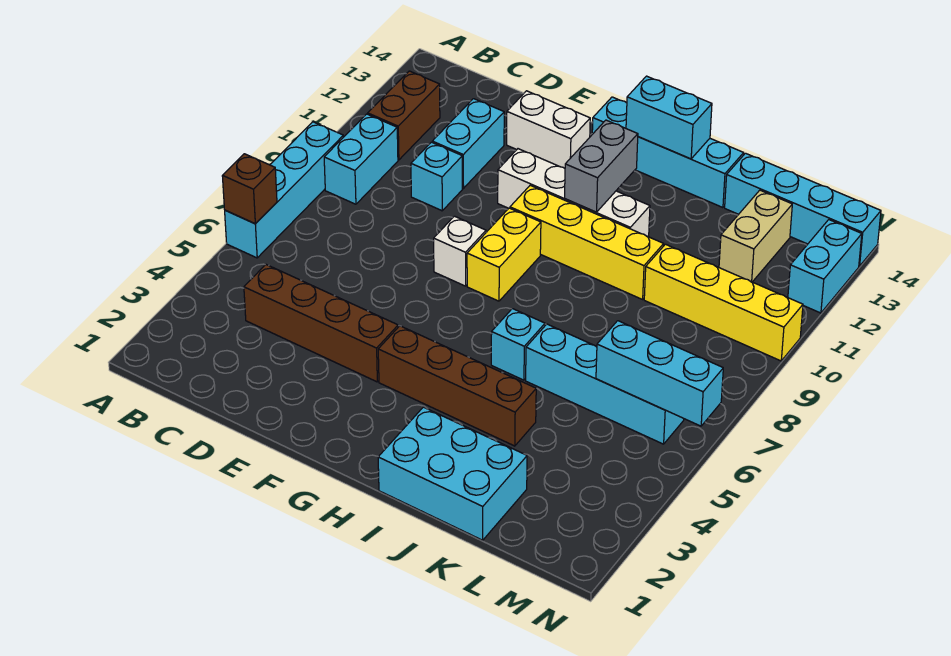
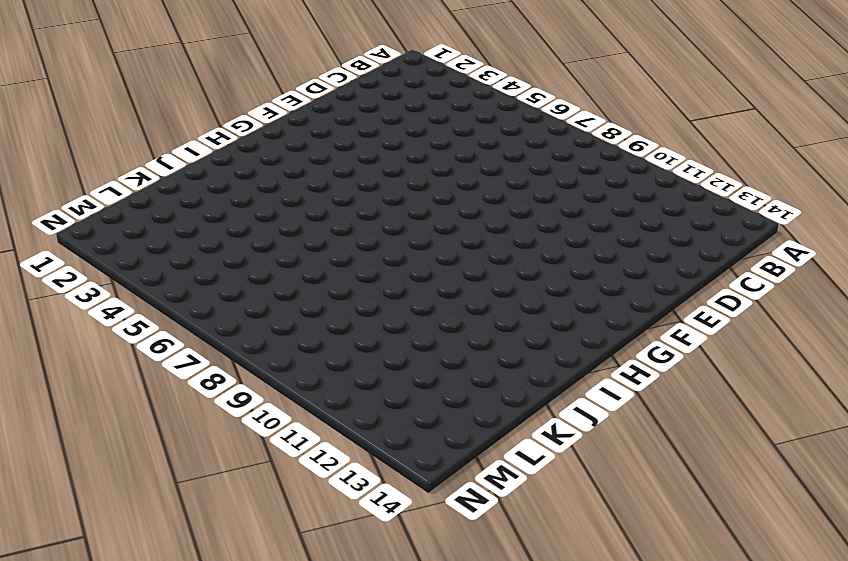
none -> cyan brick A6:A9 level 1
none -> cyan brick B9:B10 level 1
none -> brown brick B11:B12 level 1

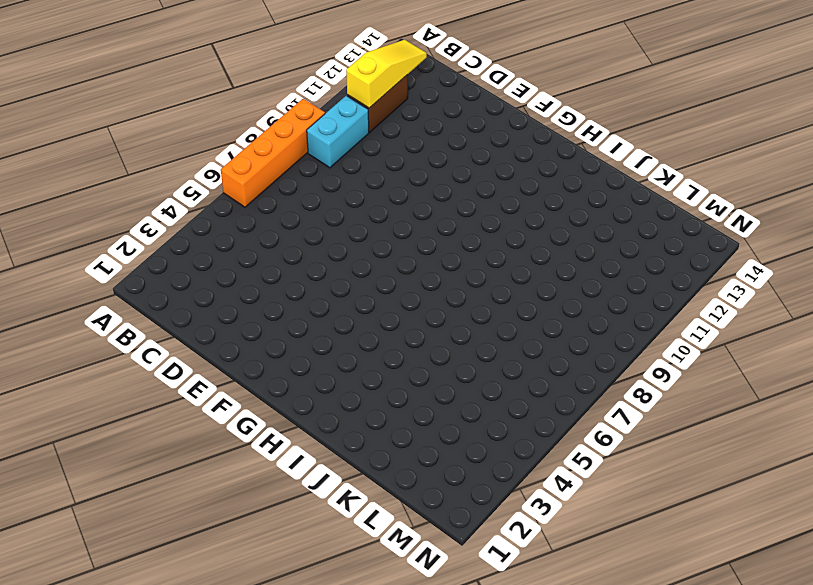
orange brick A6:A9 level 1 -> cyan brick A6:A9 level 1
yellow slope B11:B13 level 2 top 11 -> none
none -> brown brick C4:F4 level 1
none -> cyan brick D10 level 1
none -> cyan brick D11:D12 level 1

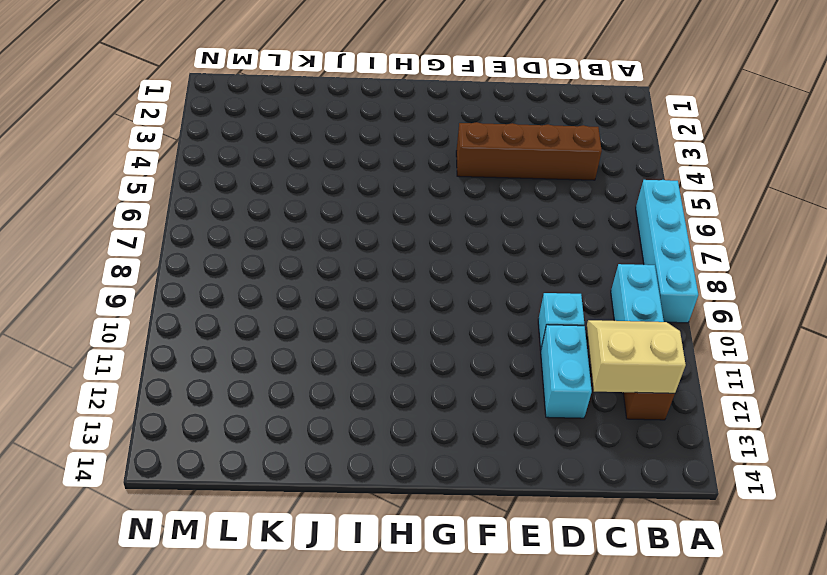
tan slope B11:C12 level 2 top 12 -> none
none -> white brick E13:F13 level 1
none -> white brick F8 level 1
none -> white brick F11:I11 level 1

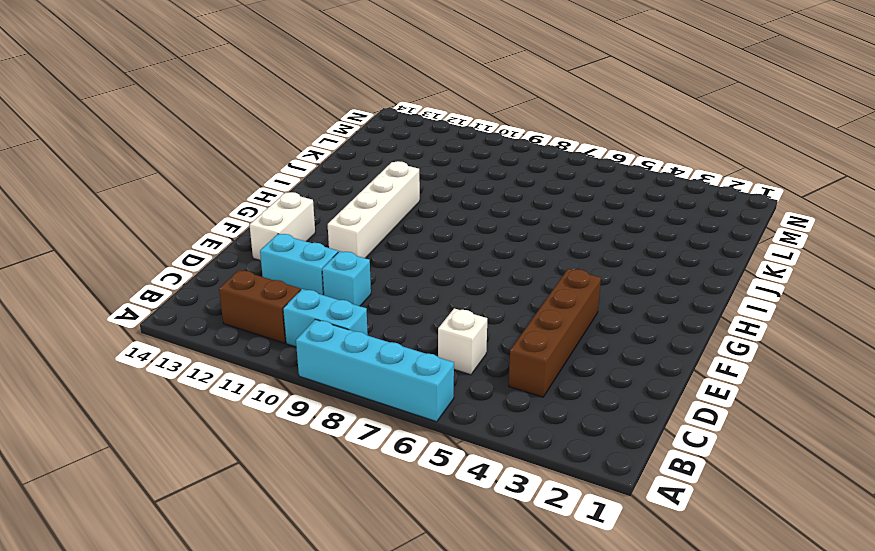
white brick C6 level 1 -> white brick F8 level 1
none -> brown brick G4:J4 level 1
none -> yellow brick G8:G9 level 1
none -> yellow brick G10:J10 level 1

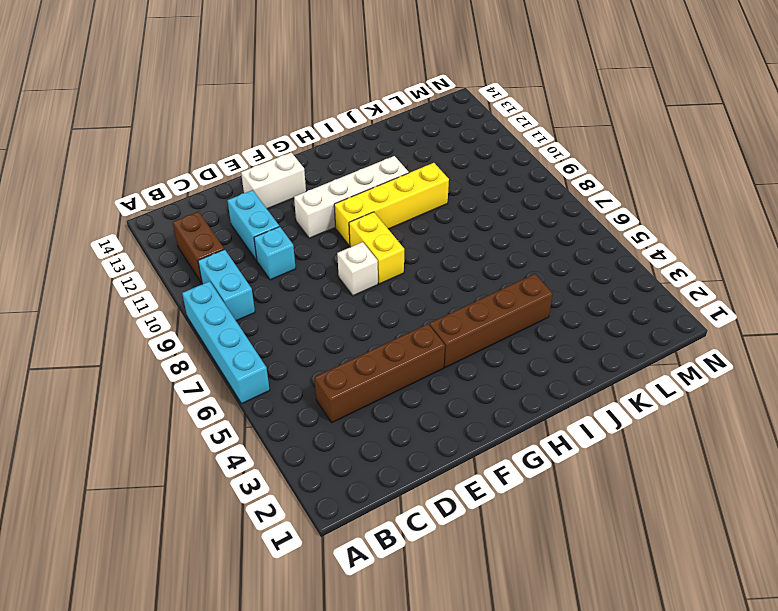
none -> cyan brick G14:J14 level 1
none -> cyan brick I1:K2 level 1
none -> cyan brick I6 level 1

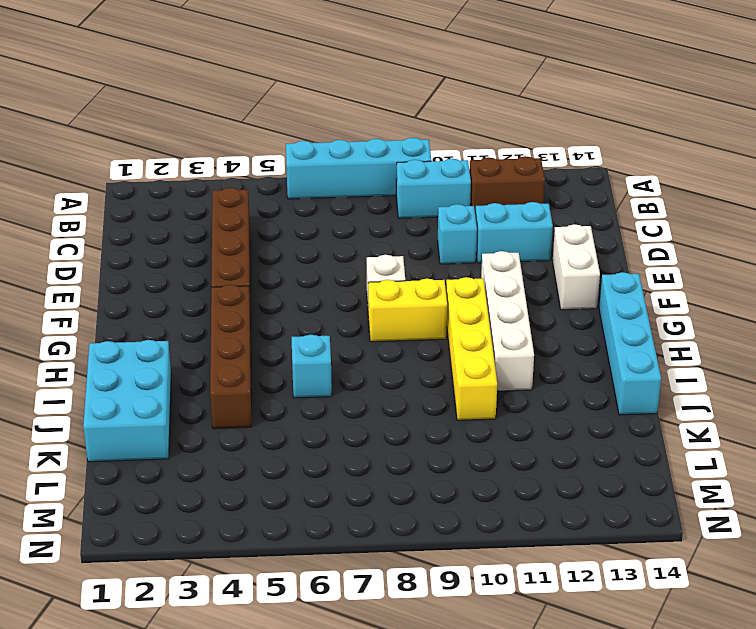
none -> cyan brick J6:M6 level 1
none -> yellow brick K10:N10 level 1
none -> cyan brick K14:N14 level 1

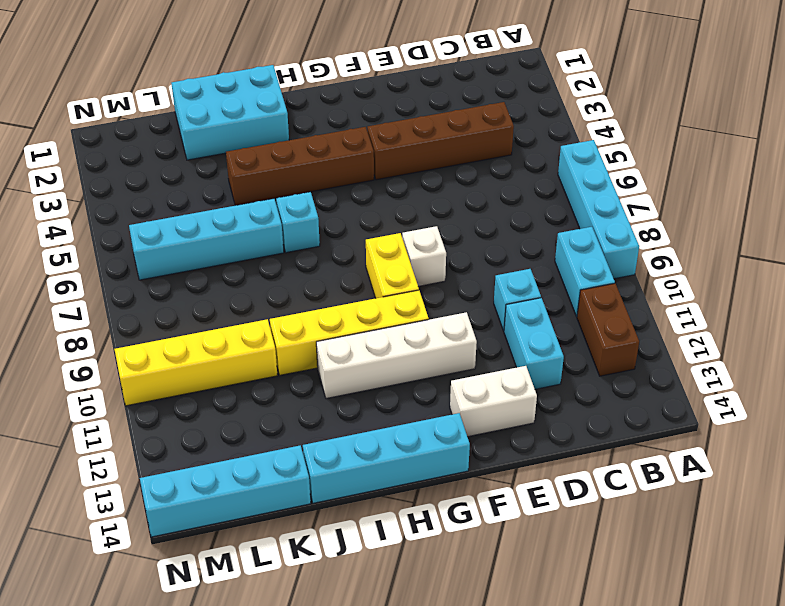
none -> tan brick L12:L13 level 1
none -> cyan brick N12:N13 level 1
none -> brown brick A6 level 2

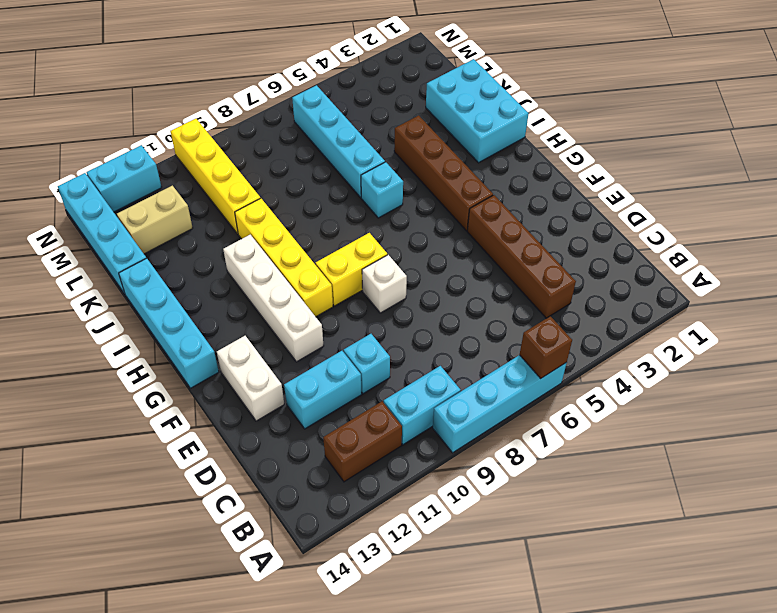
none -> grey brick H11:H12 level 2
none -> cyan brick H14:I14 level 2
none -> cyan brick L6:N6 level 2

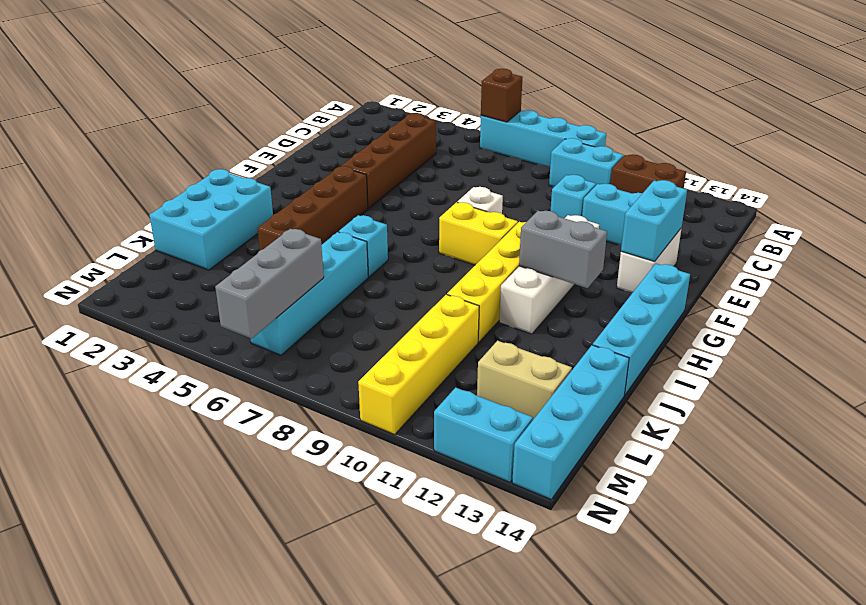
cyan brick E13:F13 level 2 -> cyan brick H14:I14 level 2
grey brick L6:N6 level 2 -> cyan brick L6:N6 level 2

